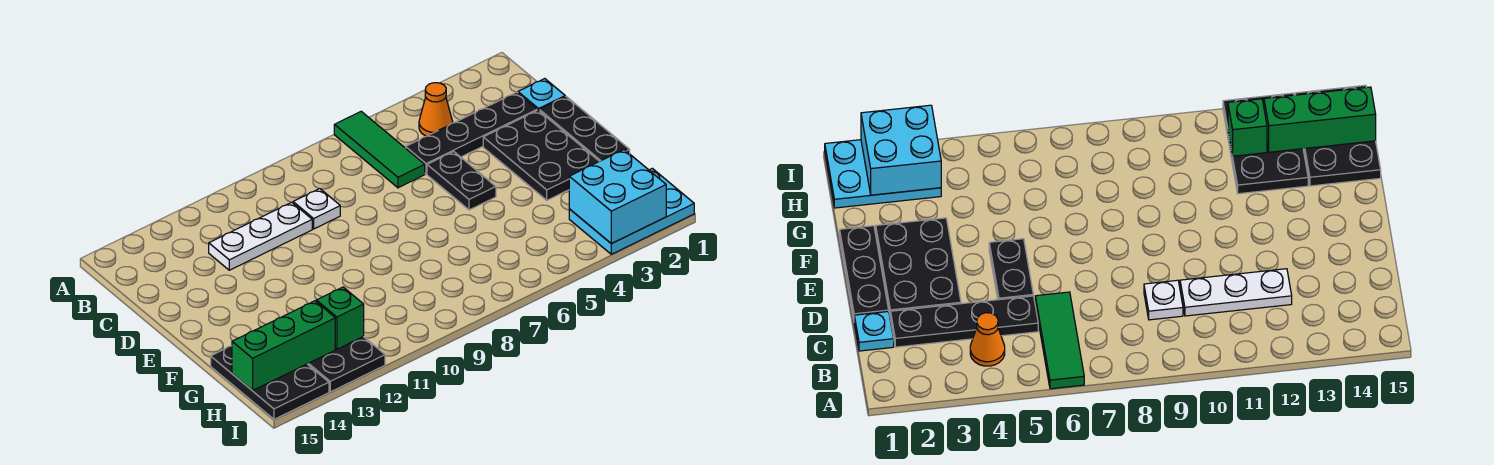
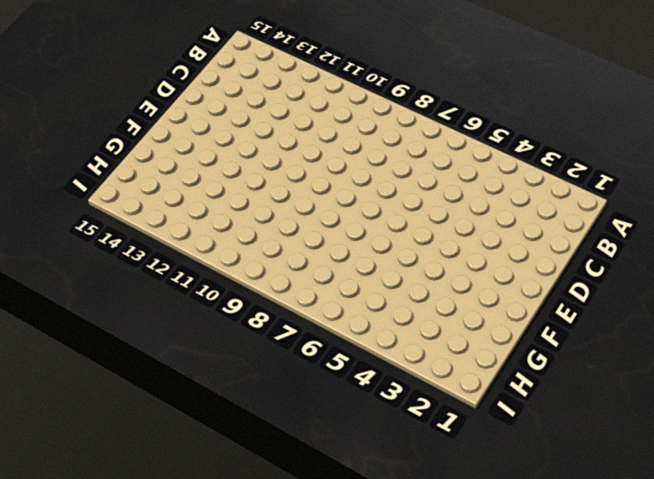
none -> green tile A6:C6 level 1
none -> orange cone B4 level 1
none -> cyan plate C1 level 1

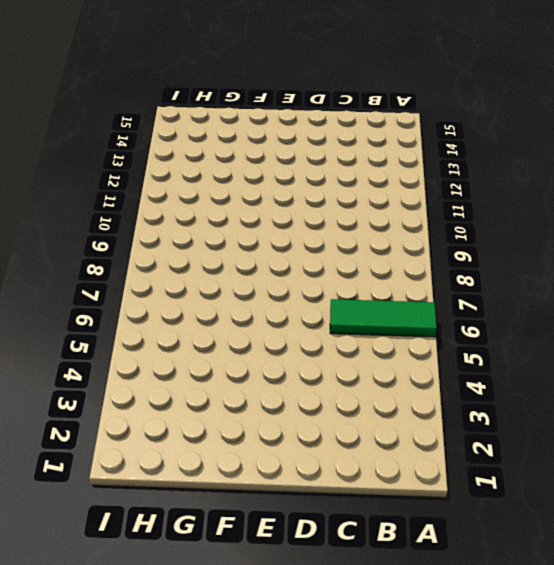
none -> orange cone B4 level 1
none -> cyan plate C1 level 1
none -> black plate C2:C5 level 1

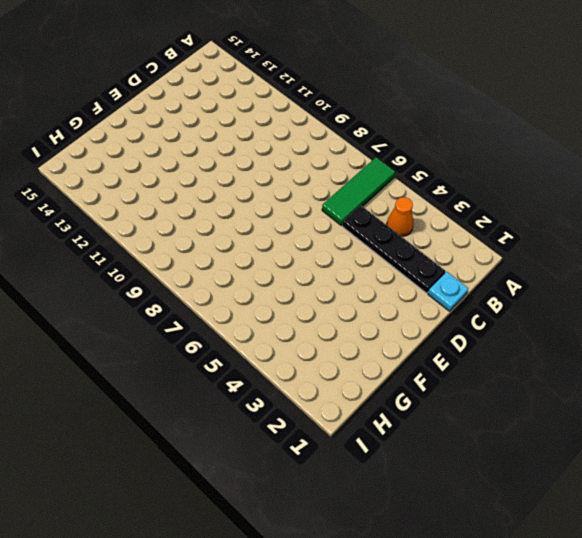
none -> white plate C9 level 1
none -> white plate C10:C12 level 1
none -> black plate D1:F1 level 1

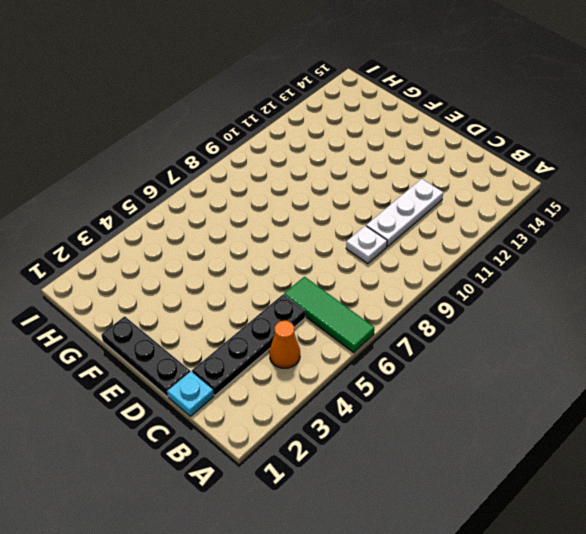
none -> black plate D2:F3 level 1
none -> black plate D5:E5 level 1
none -> black plate G12:I13 level 1

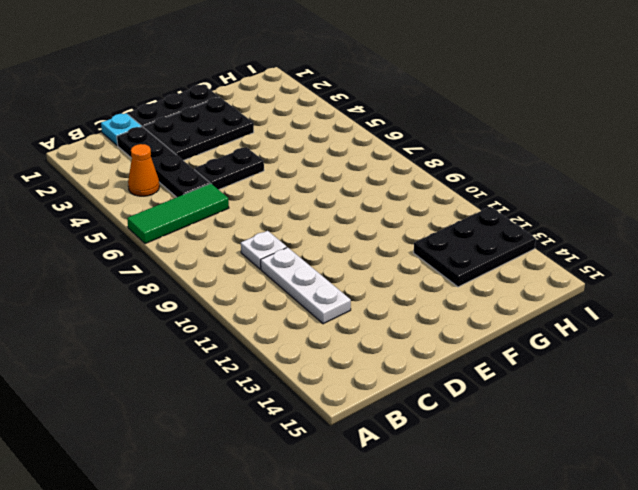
none -> black plate G14:I15 level 1
none -> cyan plate H1:I3 level 1
none -> cyan brick H2:I3 level 2

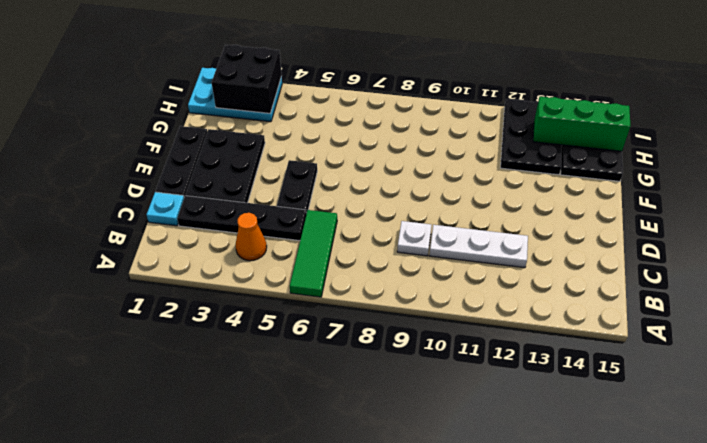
black brick H2:I3 level 2 -> cyan brick H2:I3 level 2
none -> green brick H12 level 2

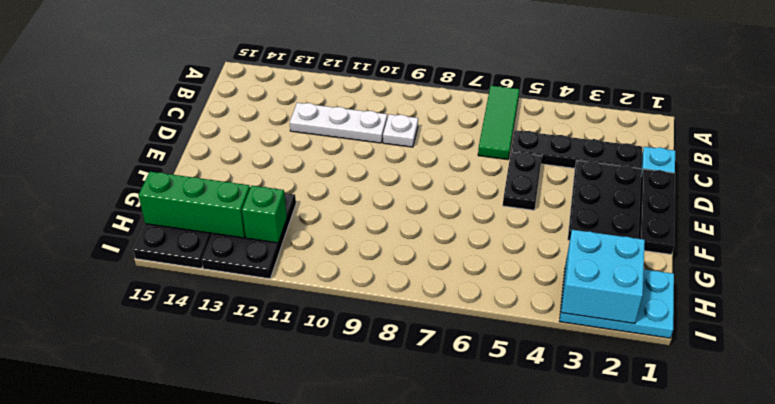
none -> orange cone B4 level 1

